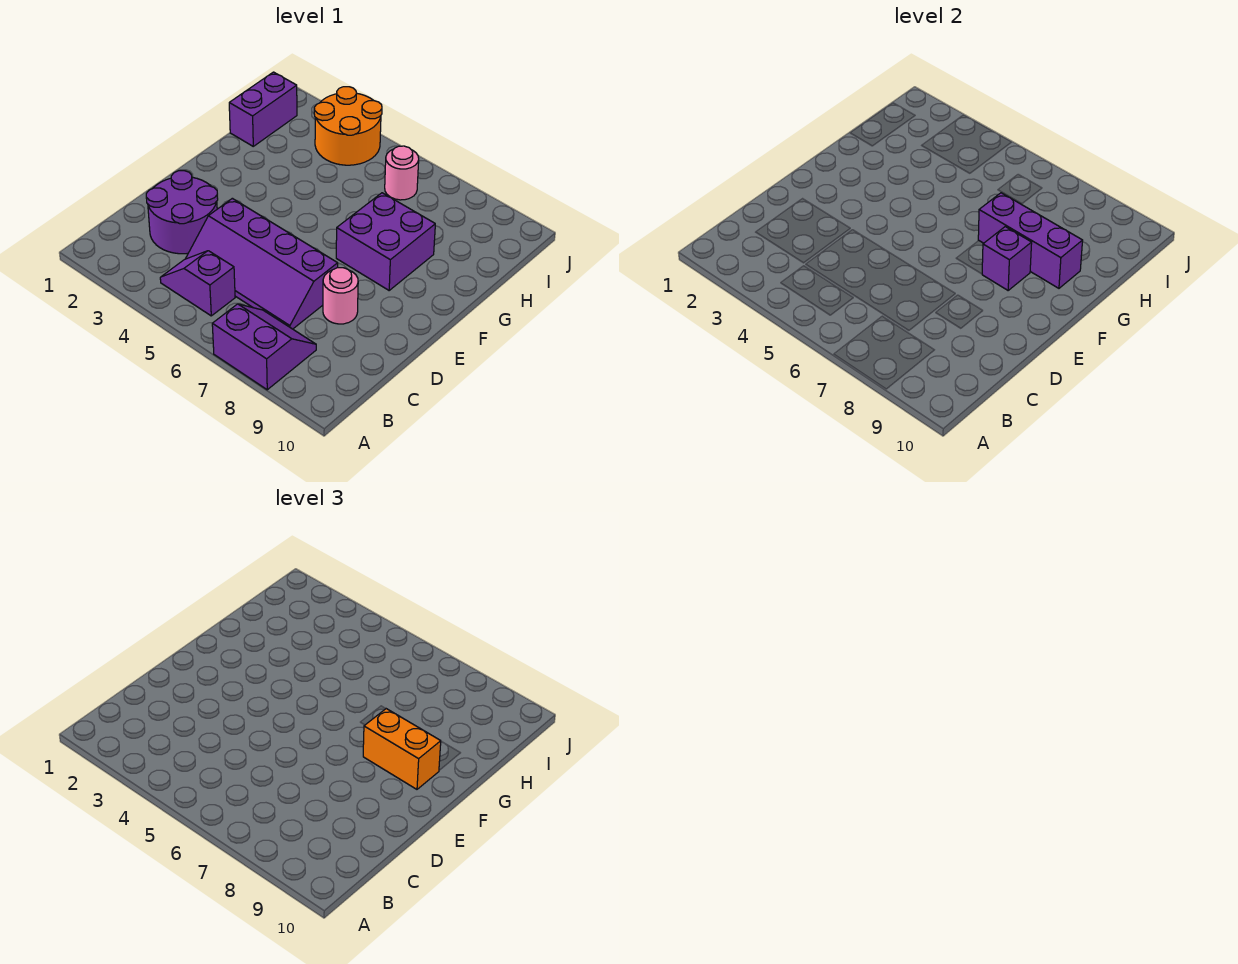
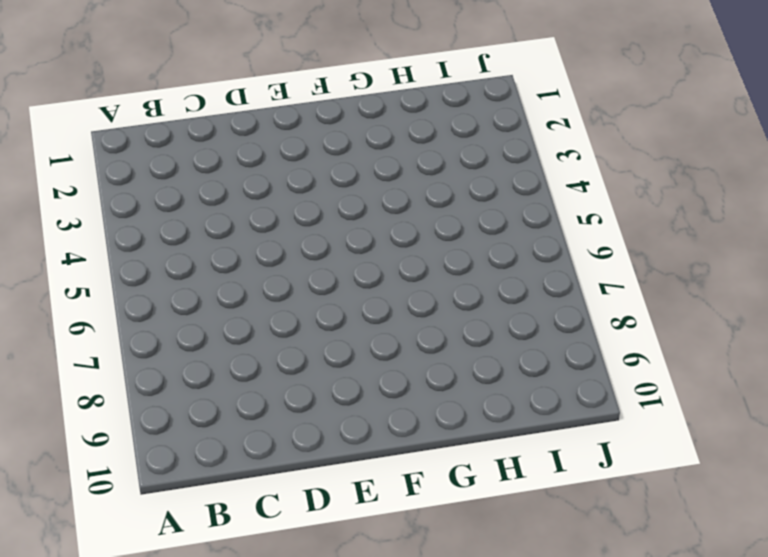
none -> purple slope A7:B8 level 1 top A
none -> purple slope B4:B5 level 1 top 5
none -> purple round brick C2:D3 level 1

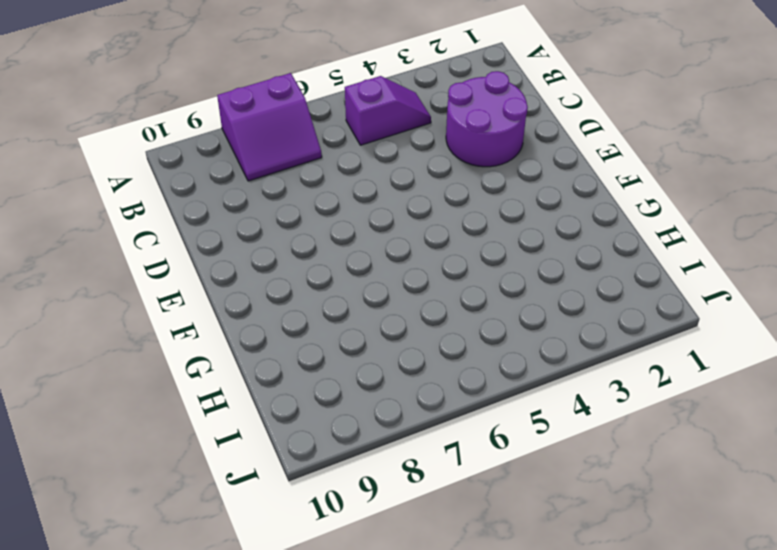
none -> purple slope C4:D7 level 1 top D
none -> pink round brick D8 level 1
none -> purple brick F7:G8 level 1

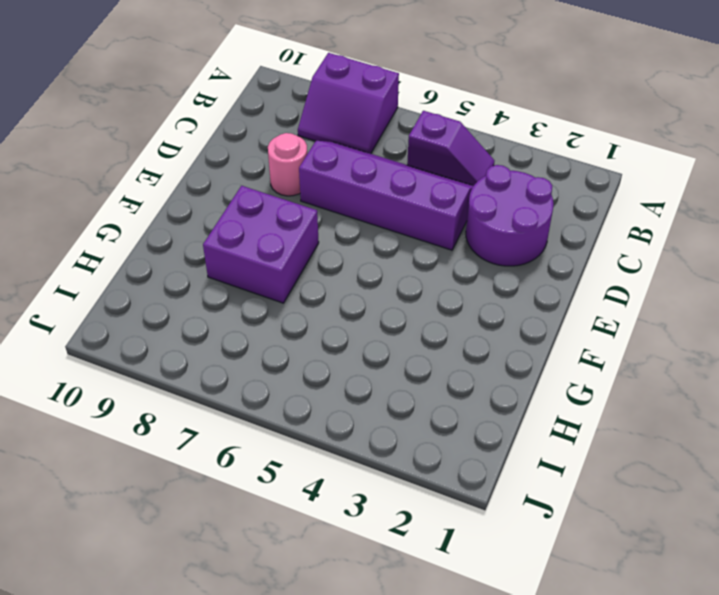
none -> purple brick H1:I1 level 1
none -> orange round brick I3:J4 level 1
none -> pink round brick I6 level 1

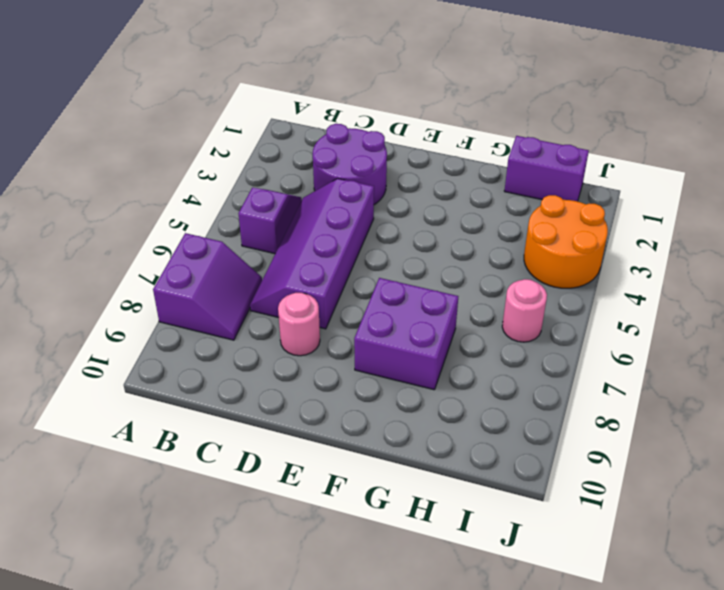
none -> purple brick F8 level 2
none -> purple brick G7:G9 level 2
none -> orange brick F8:F9 level 3

